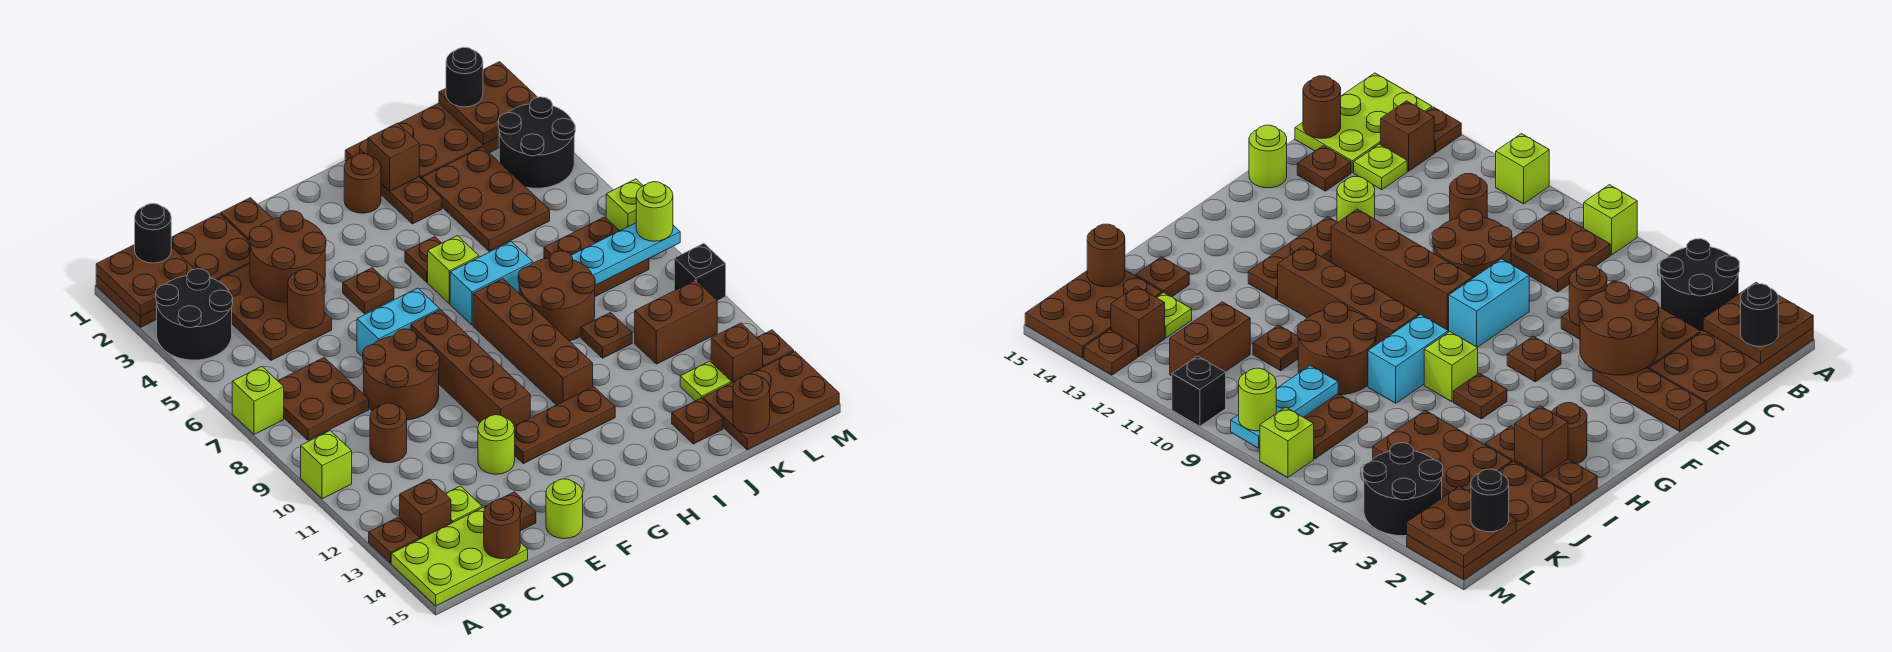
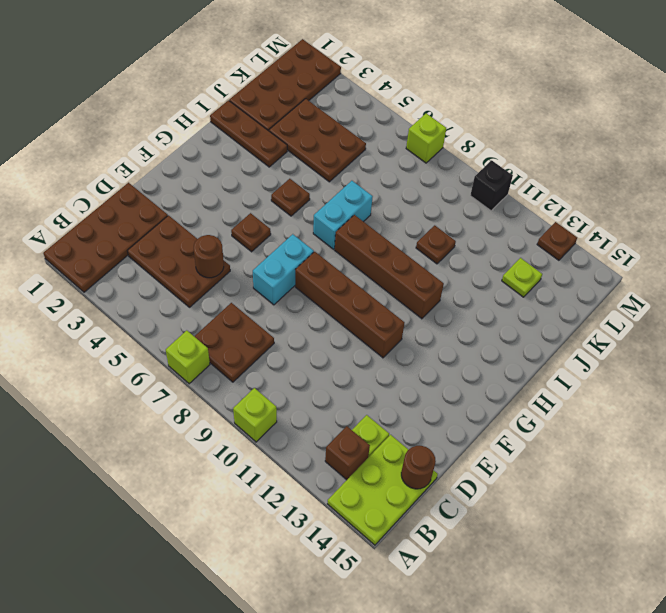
none -> black round brick A3:B4 level 1
none -> brown plate A13 level 1
none -> brown round brick C10 level 1
none -> brown round brick D8:E9 level 1

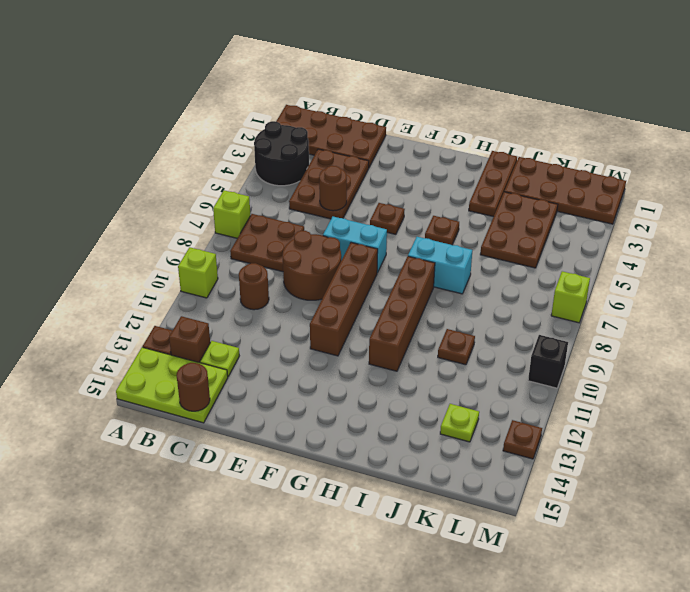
none -> brown plate D14 level 1
none -> brown plate E1:E3 level 1
none -> lime round brick E12 level 1
none -> lime round brick E15 level 1

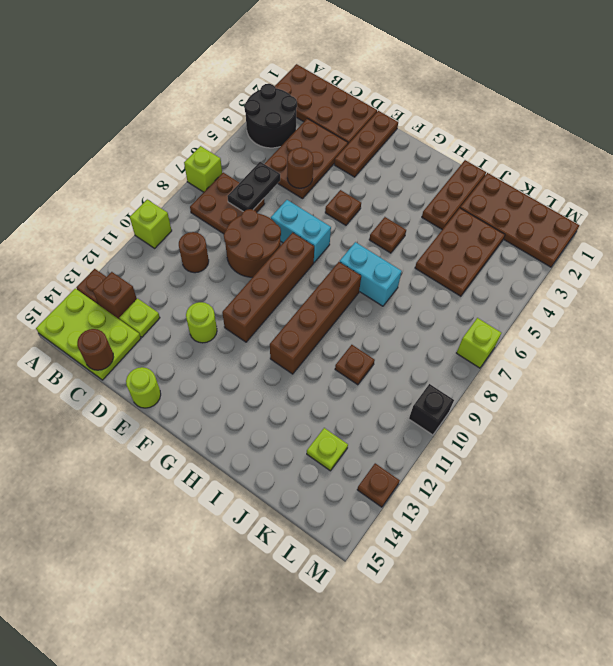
black plate C6:C7 level 2 -> none
none -> brown plate D14 level 1
none -> brown plate F12:H12 level 1
none -> brown round brick H2 level 1
none -> lime brick H6 level 1

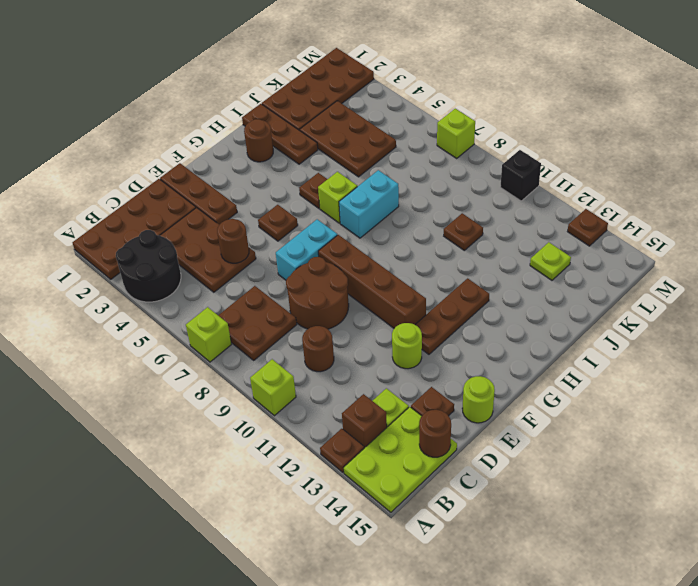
none -> brown brick H8:H11 level 1
none -> brown round brick I8:J9 level 1
none -> brown plate J14 level 1
none -> brown plate K7:L8 level 1

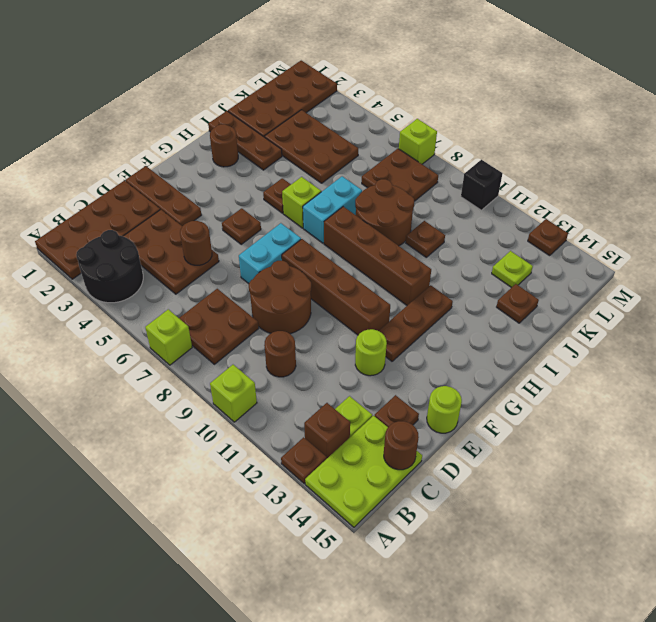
none -> brown brick K11:L11 level 1
none -> brown plate K14:M15 level 1
none -> black round brick L3:M4 level 1
none -> brown brick L13 level 1

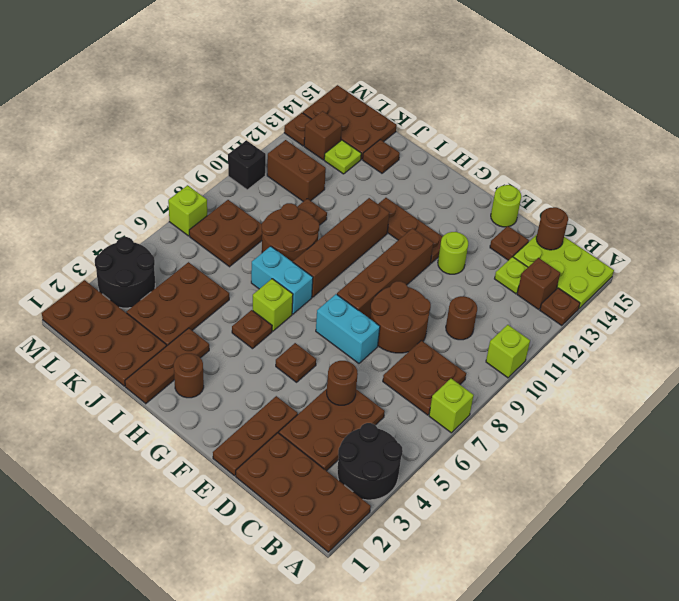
none -> brown plate A1:B2 level 2
none -> brown round brick D3:E4 level 2
none -> brown brick I2 level 2
none -> cyan plate K8:M8 level 2

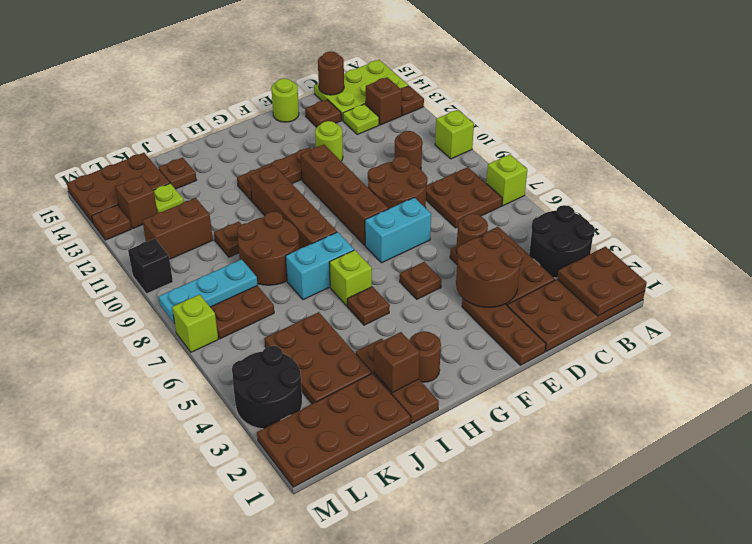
none -> brown round brick K15 level 2
none -> brown plate L1:M2 level 2
none -> black round brick B1 level 3
none -> black round brick L1 level 3

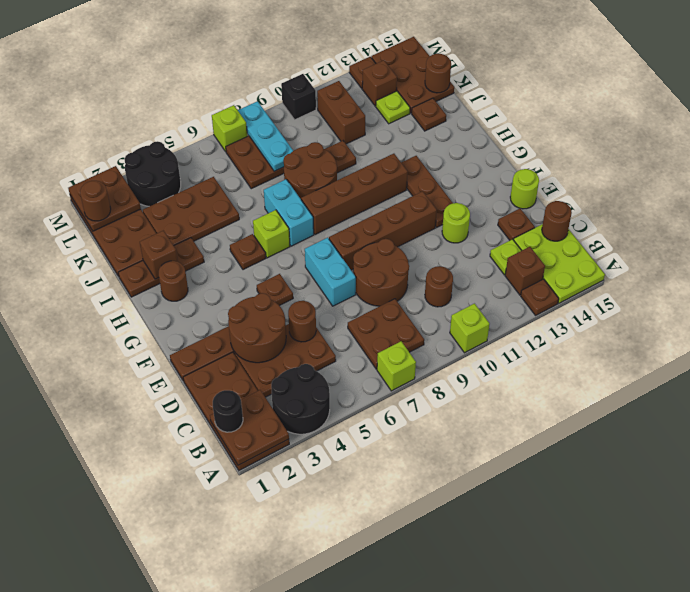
brown round brick L1 level 3 -> black round brick L1 level 3
none -> lime round brick M8 level 3

